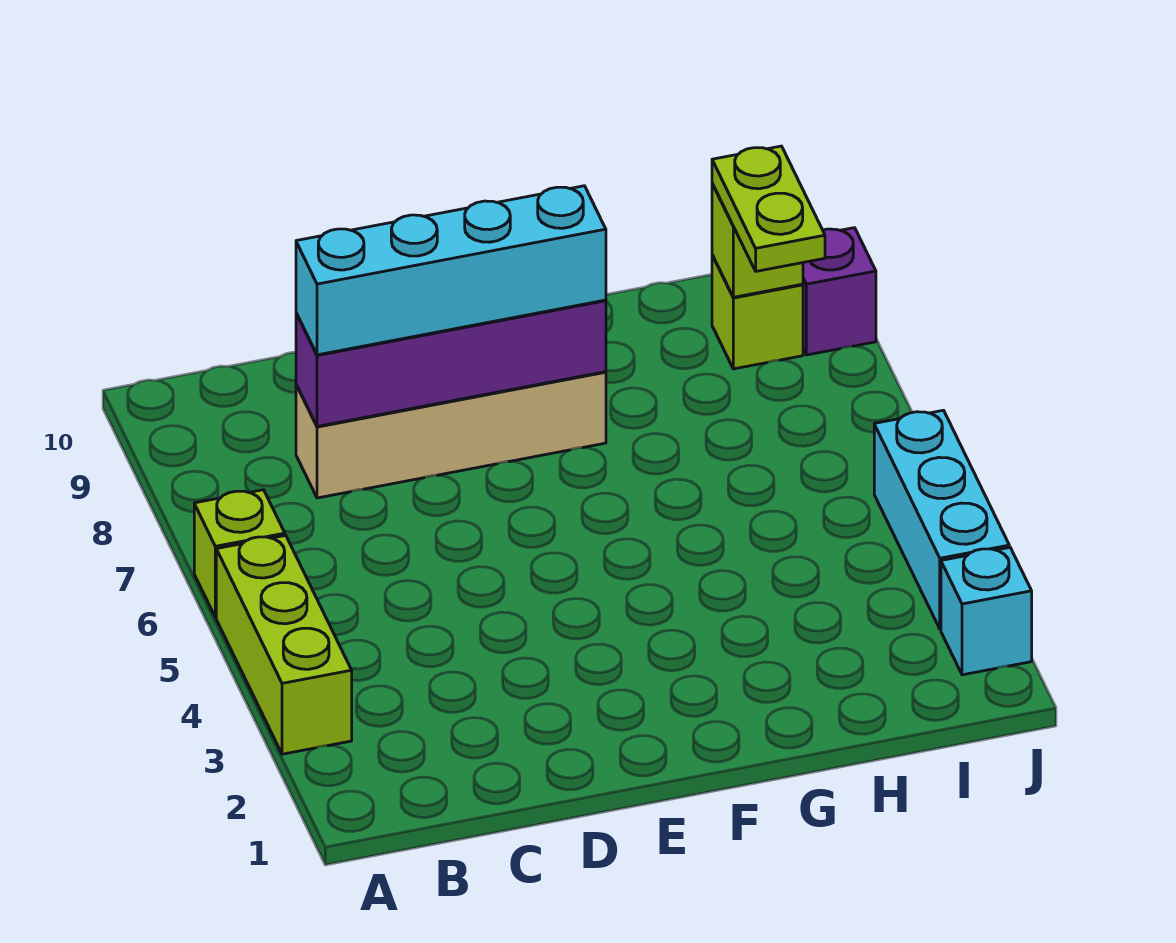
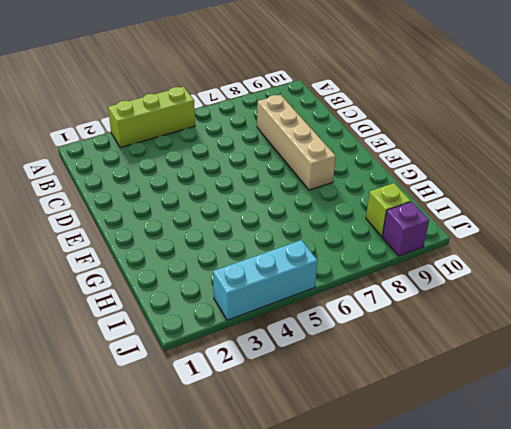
none -> lime brick A6 level 1
none -> cyan brick J2 level 1

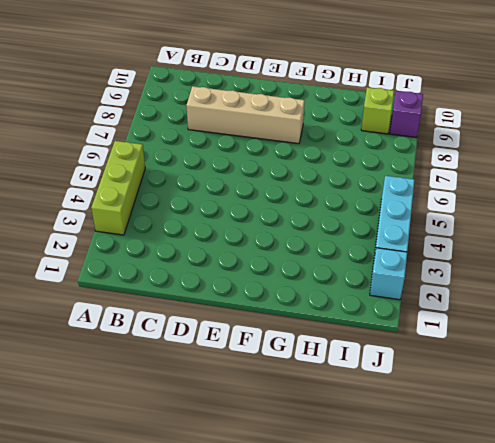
none -> lime brick A6 level 1
none -> purple brick C8:F8 level 2

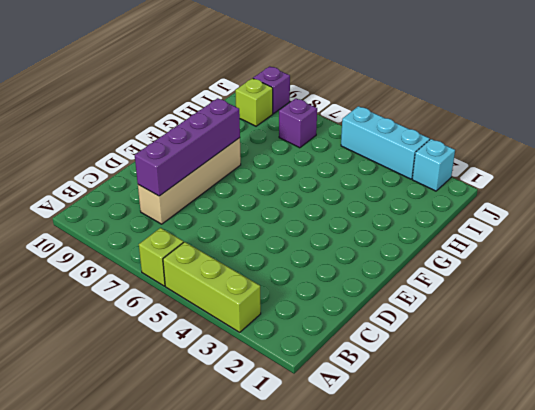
purple brick I7 level 1 -> none
none -> lime brick I9 level 2
none -> cyan brick C8:F8 level 3

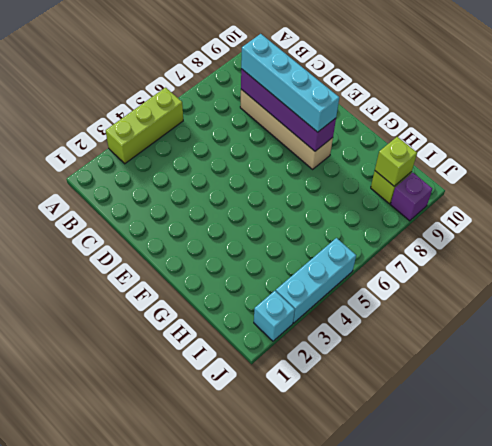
none -> lime brick A6 level 1
none -> lime plate I8:I9 level 3

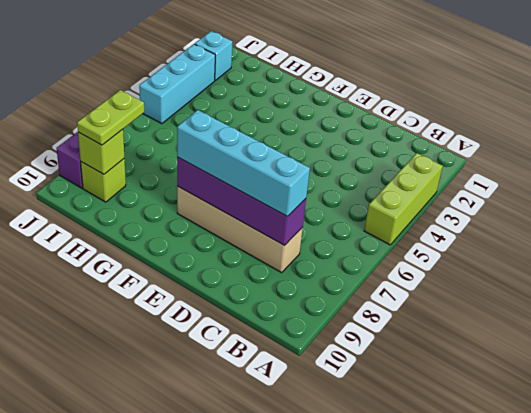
none -> lime brick A6 level 1

